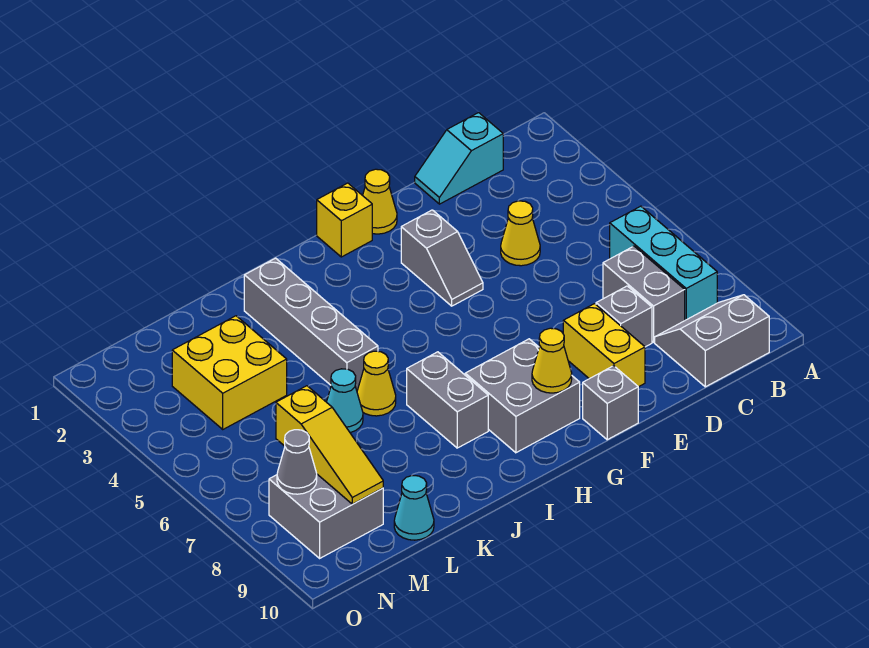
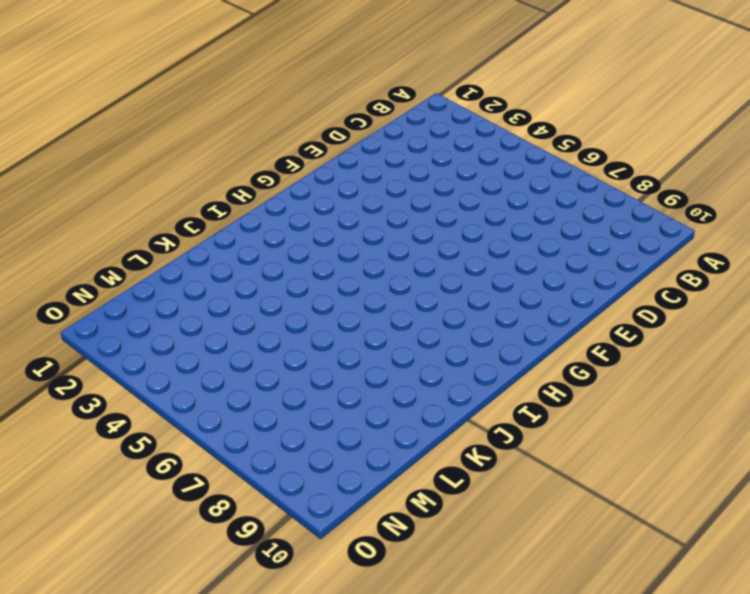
none -> cyan brick B6:B8 level 1
none -> grey slope B9:C10 level 1 top 10
none -> cyan slope C1:D1 level 1 top C

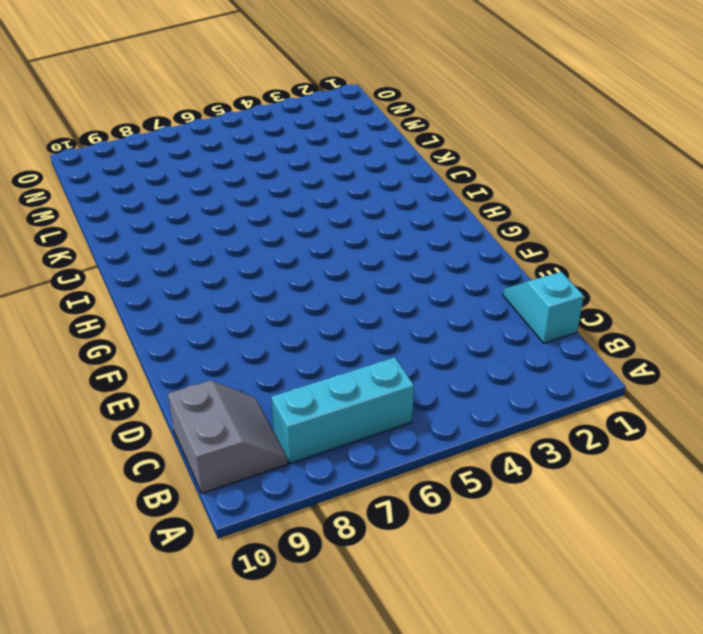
none -> grey brick C7:C8 level 1
none -> yellow cone D4 level 1
none -> grey brick D8 level 1

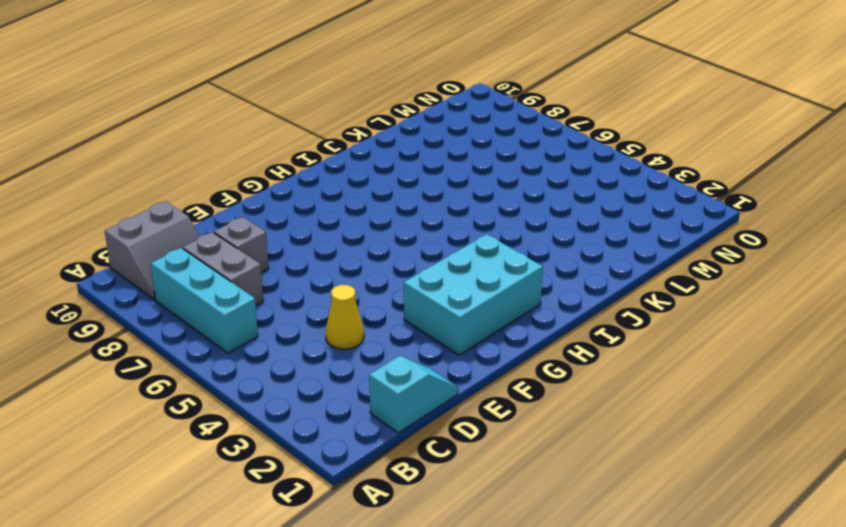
cyan brick F2:H3 level 1 -> grey slope F3:F4 level 1 top 3
none -> yellow brick E8:E9 level 1
none -> yellow cone F1 level 1
none -> grey brick F10 level 1

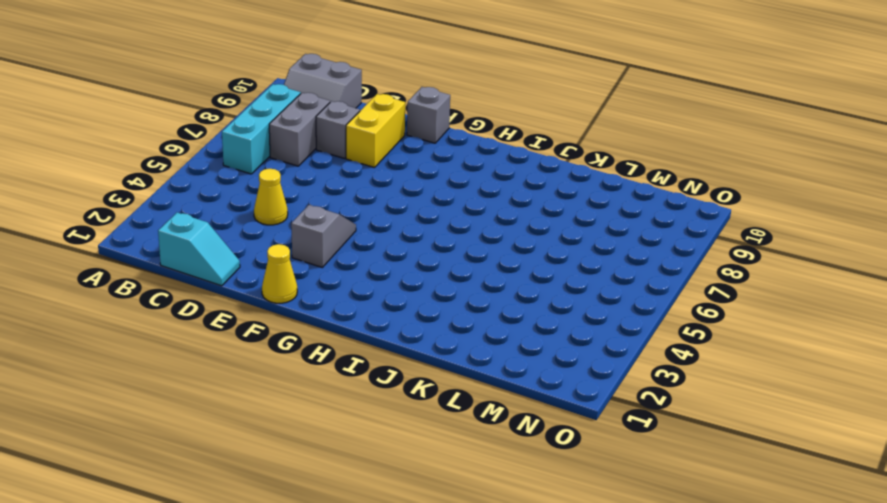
none -> yellow brick G1 level 1
none -> grey brick G8:H9 level 1
none -> grey brick I7:I8 level 1

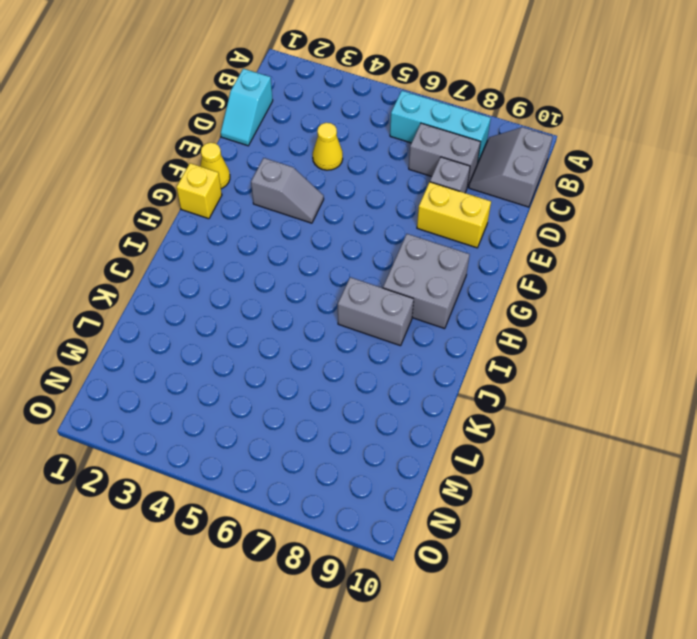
none -> grey brick F10 level 1
none -> grey brick J2:J5 level 1
none -> yellow cone J6 level 1

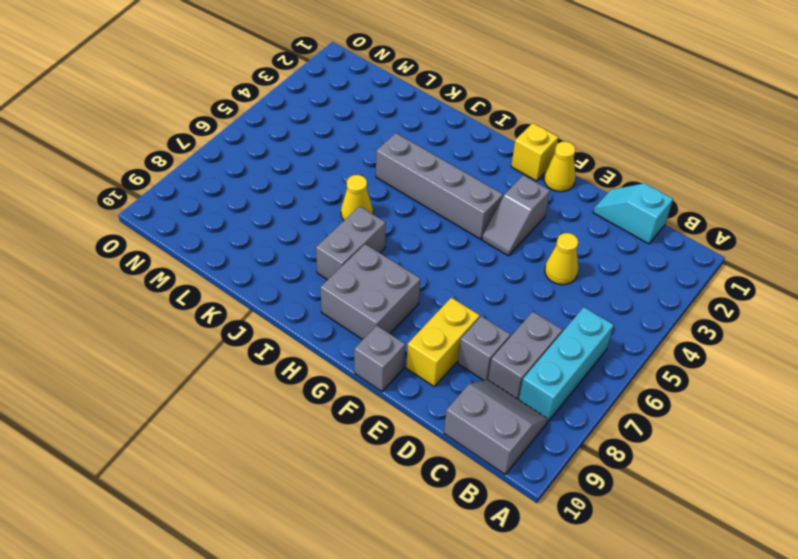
grey brick G4:J4 level 1 -> grey brick J2:J5 level 1
none -> cyan cone K6 level 1
none -> yellow brick L3:M4 level 1
none -> cyan cone L10 level 1

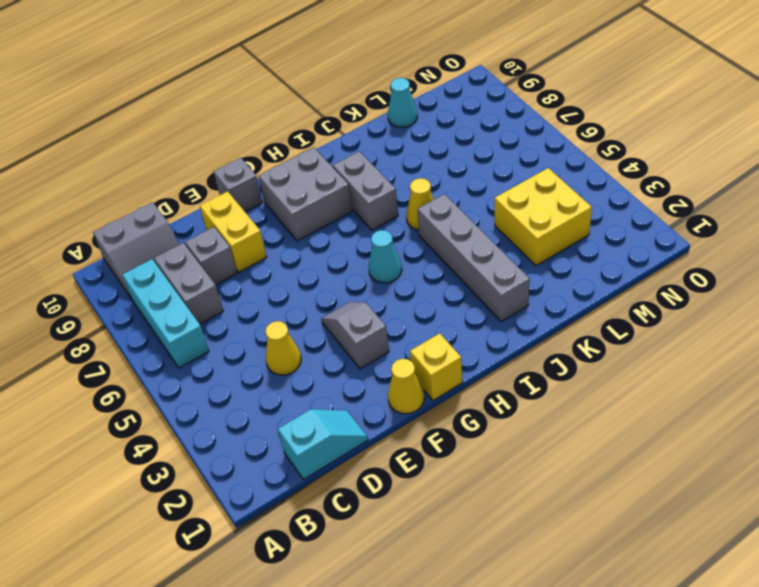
cyan cone H5 level 1 -> cyan cone K6 level 1
none -> grey brick M8:N9 level 1
none -> yellow cone G9 level 2
none -> yellow slope M7:M9 level 2 top 7

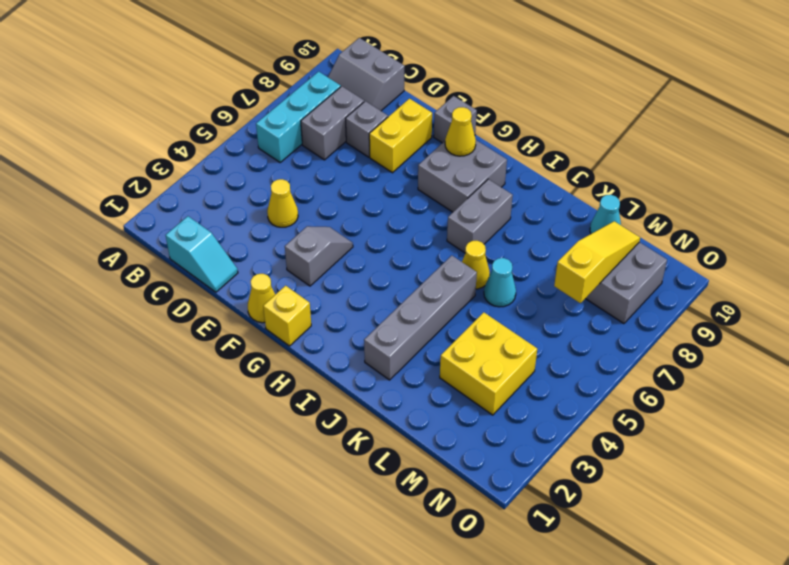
none -> grey cone N8 level 2

